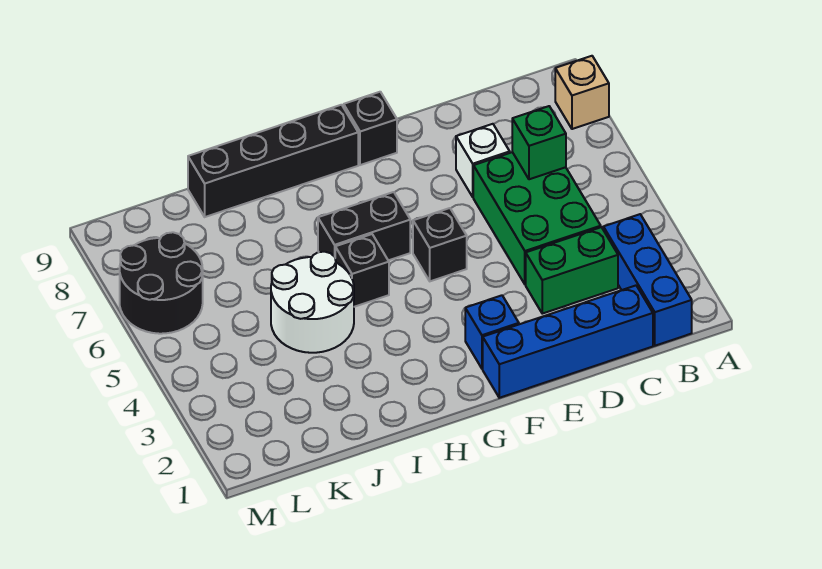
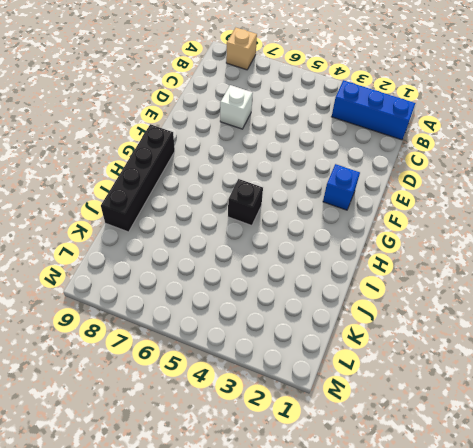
none -> blue brick C1:F1 level 1
none -> green brick C3:D3 level 1
none -> green brick C4:D6 level 1

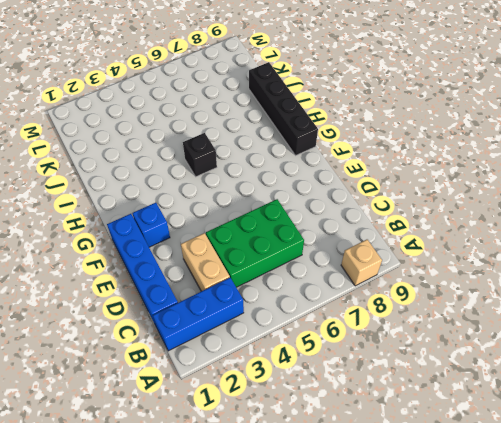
tan brick C3:D3 level 1 -> green brick C3:D3 level 1
none -> white brick D7 level 1
none -> black brick F5 level 1
none -> black brick F9 level 1

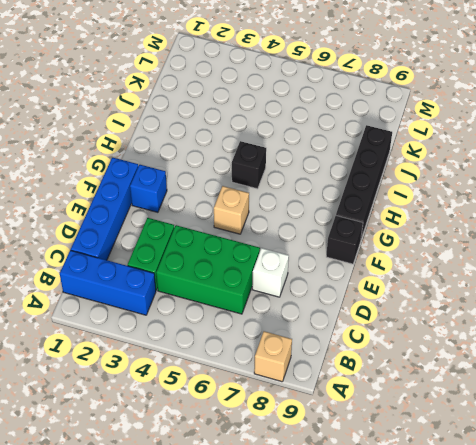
tan brick F5 level 1 -> black brick F5 level 1
none -> black brick G6:H6 level 1
none -> white round brick I4:J5 level 1
none -> black round brick L6:M7 level 1

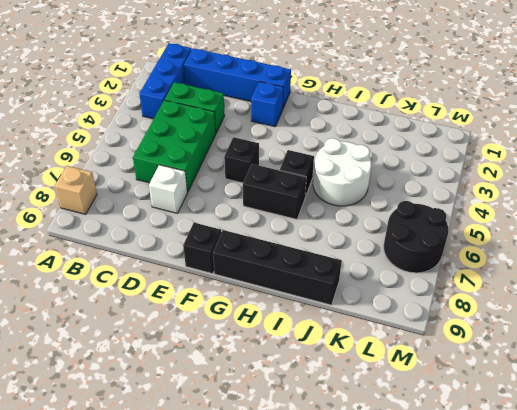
none -> green brick C6 level 2

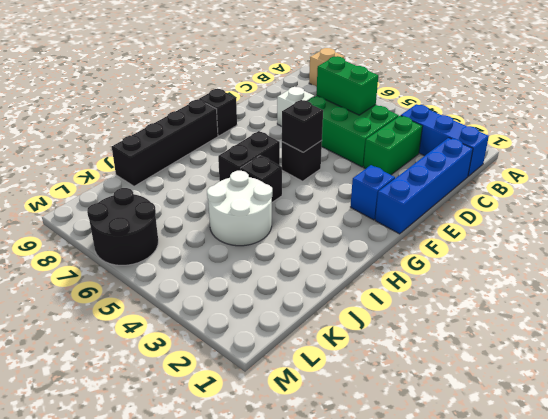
green brick C5:C6 level 2 -> green brick C6 level 2
black brick F5 level 2 -> none

